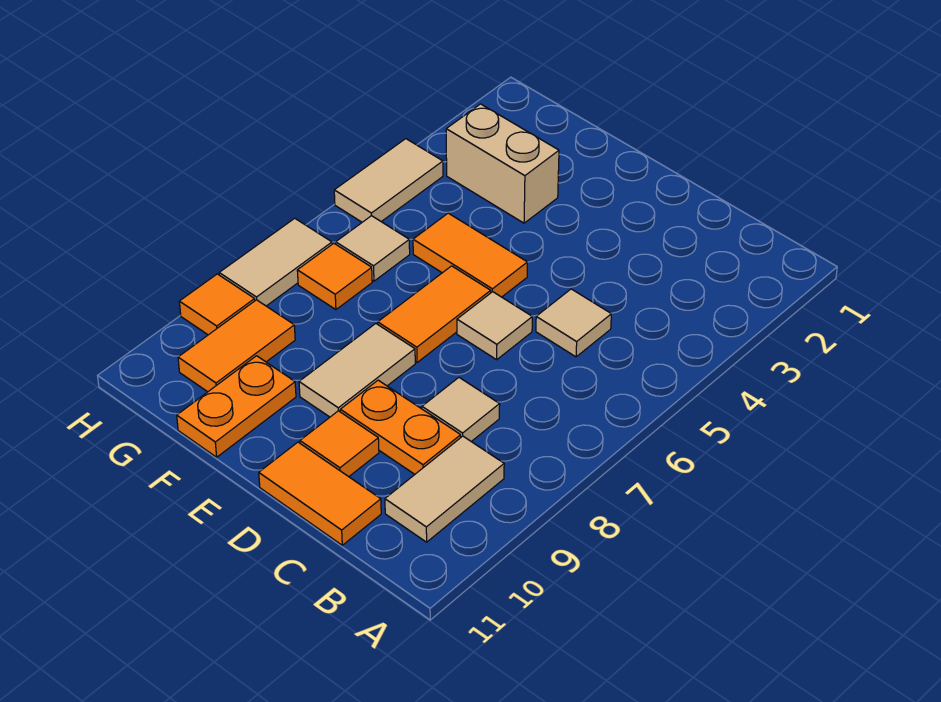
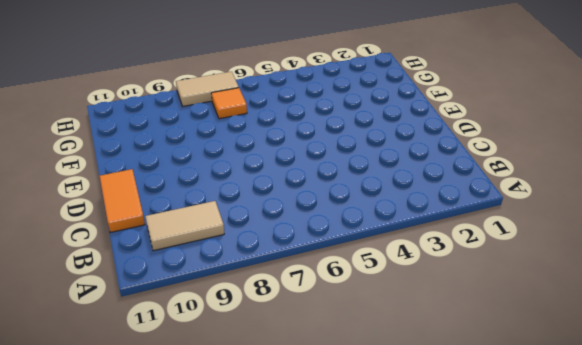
none -> tan tile C5 level 1
none -> tan tile C8 level 1
none -> orange plate C9:D9 level 1

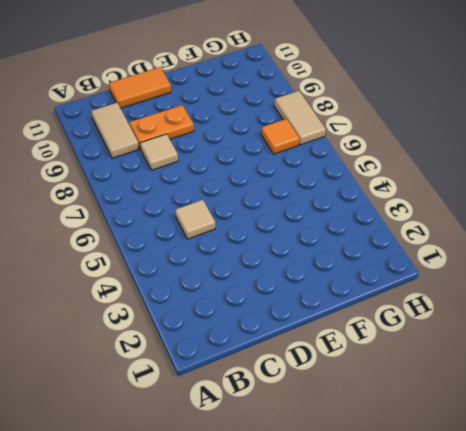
none -> tan tile D6 level 1
none -> orange tile D10 level 1
none -> orange tile E5:F5 level 1

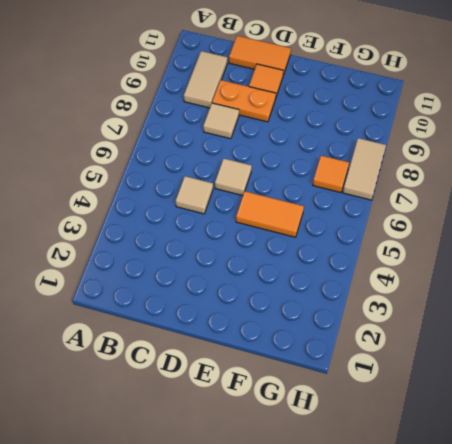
none -> orange tile E6:E7 level 1
none -> tan tile E8:E9 level 1
none -> tan brick F3:G3 level 1

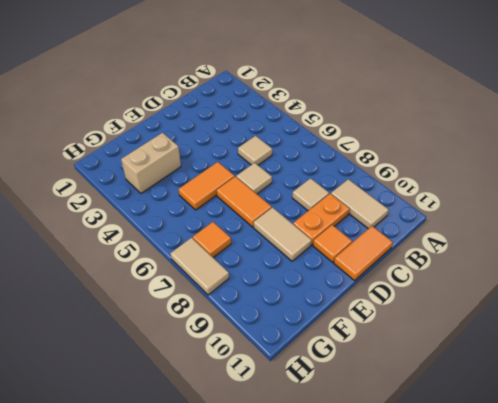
none -> orange plate F10:F11 level 1
none -> tan tile G6 level 1
none -> orange tile G9:G10 level 1

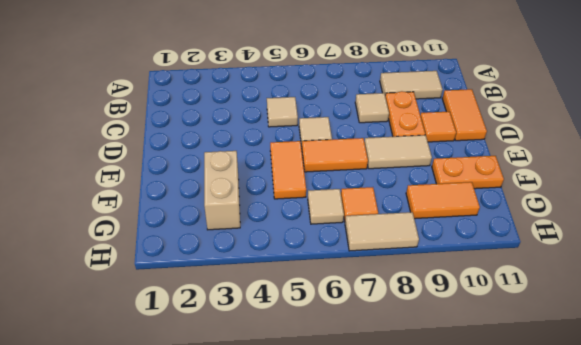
none -> tan tile H4:H5 level 1
none -> orange tile H9 level 1

